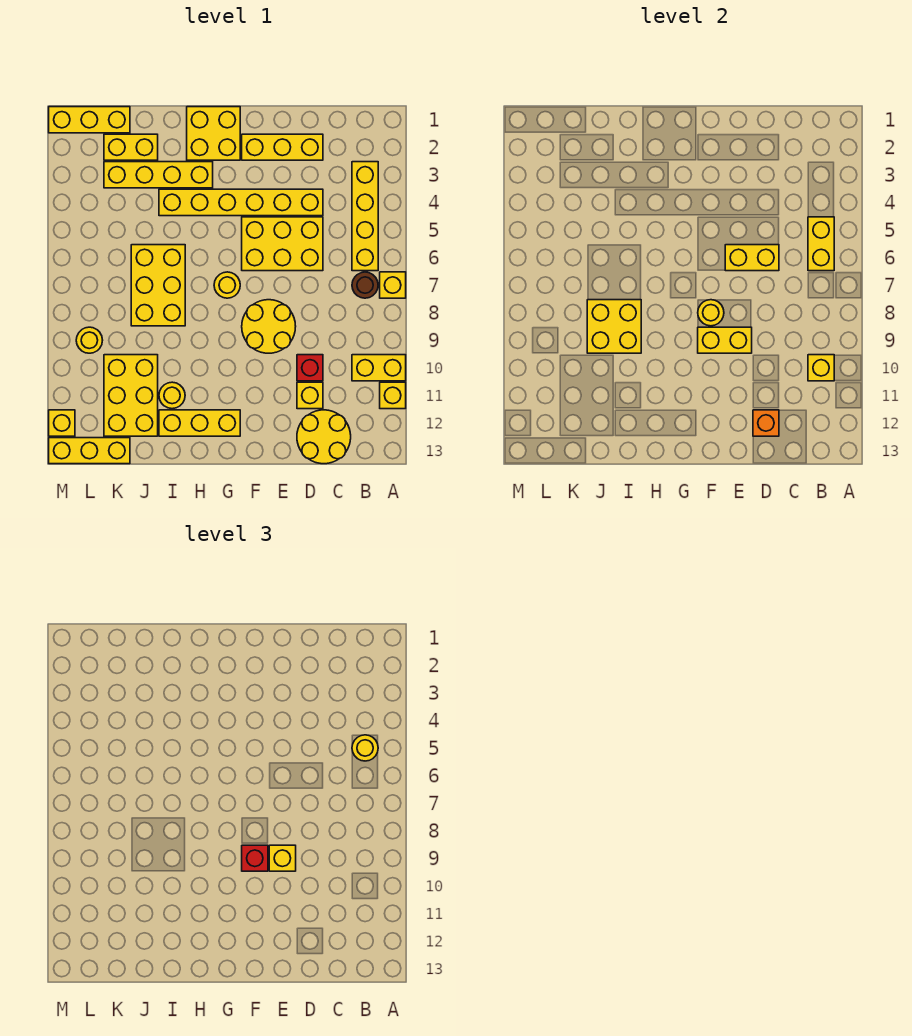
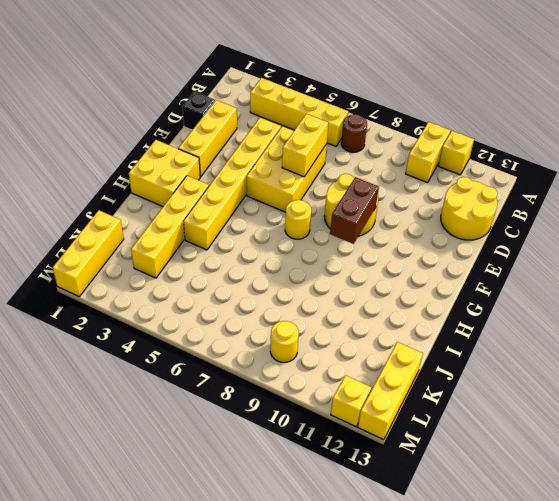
black brick D1 level 1 -> none
brown brick F9:G9 level 2 -> yellow brick E9:F9 level 2
none -> yellow brick A7 level 1
none -> red brick D10 level 1
none -> yellow brick D11 level 1
none -> yellow brick G12:I12 level 1

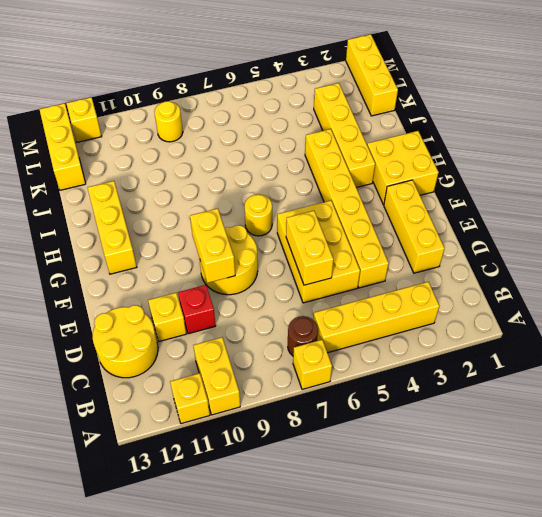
none -> yellow brick I6:J8 level 1
none -> yellow round brick I11 level 1
none -> yellow brick J2:K2 level 1
none -> yellow brick J10:K12 level 1

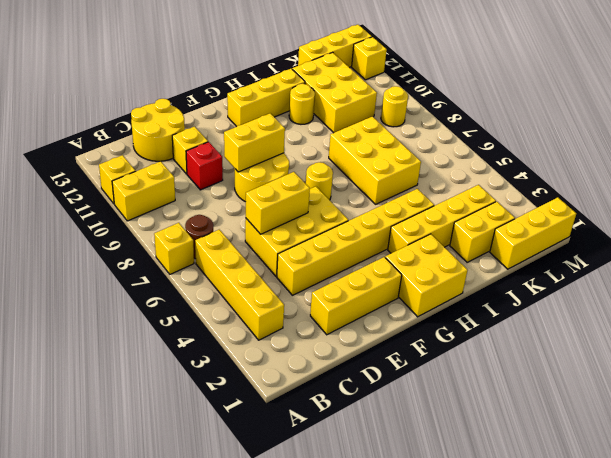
none -> yellow brick B5:B6 level 2
none -> yellow brick B10 level 2
none -> orange brick D12 level 2
none -> yellow round brick F8 level 2

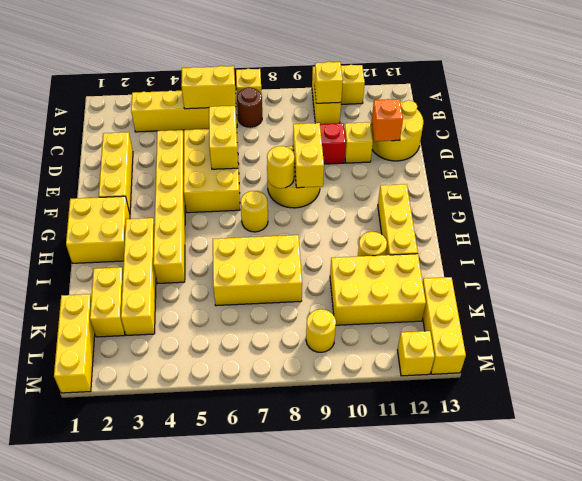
none -> yellow brick I8:J9 level 2
none -> yellow round brick B5 level 3
none -> yellow brick E9 level 3
none -> red brick F9 level 3

